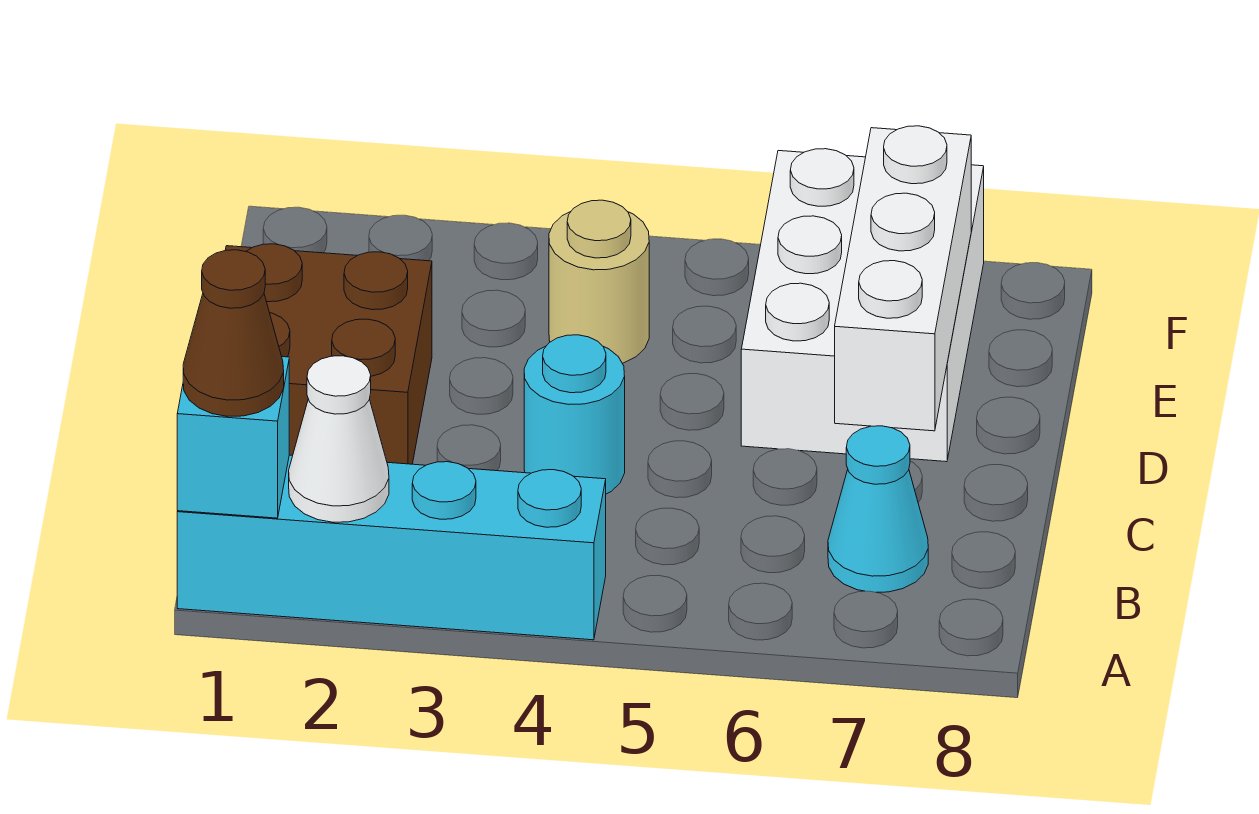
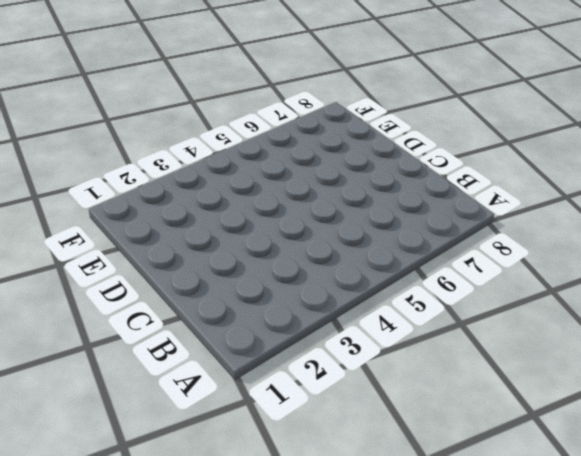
none -> cyan brick A1:A4 level 1
none -> cyan cone B7 level 1

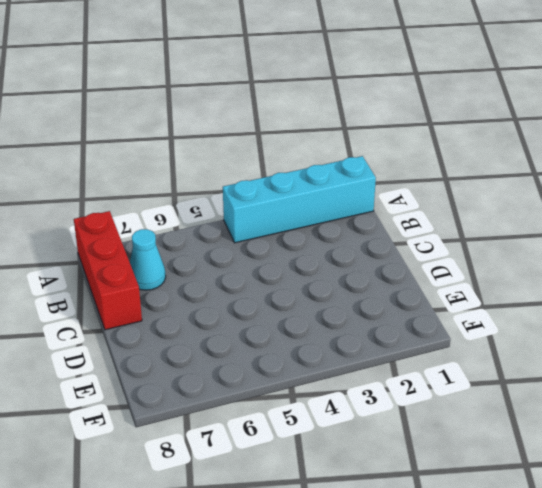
red brick A8:C8 level 1 -> none
none -> brown brick C1:D2 level 1
none -> cyan round brick C4 level 1

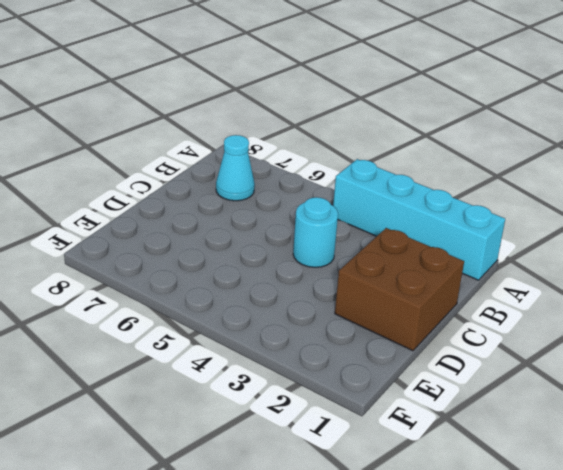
none -> white brick D6:F7 level 1
none -> tan round brick E4 level 1

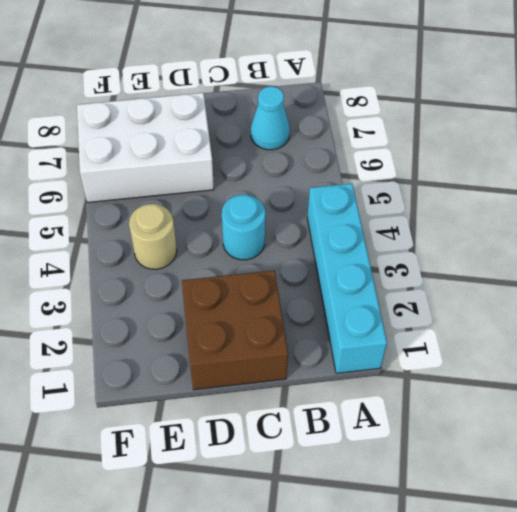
none -> cyan brick A1 level 2
none -> white cone A2 level 2

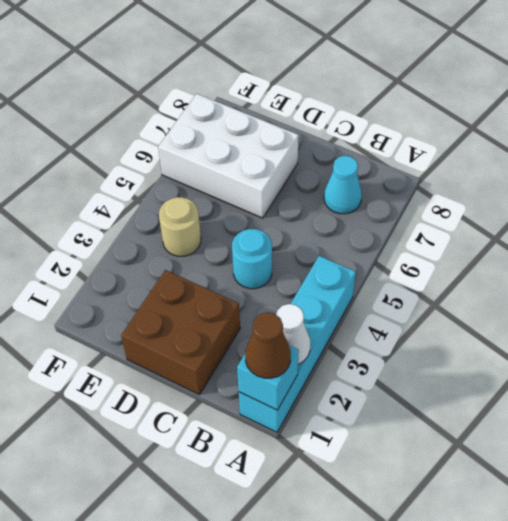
none -> white brick C7:E7 level 2

